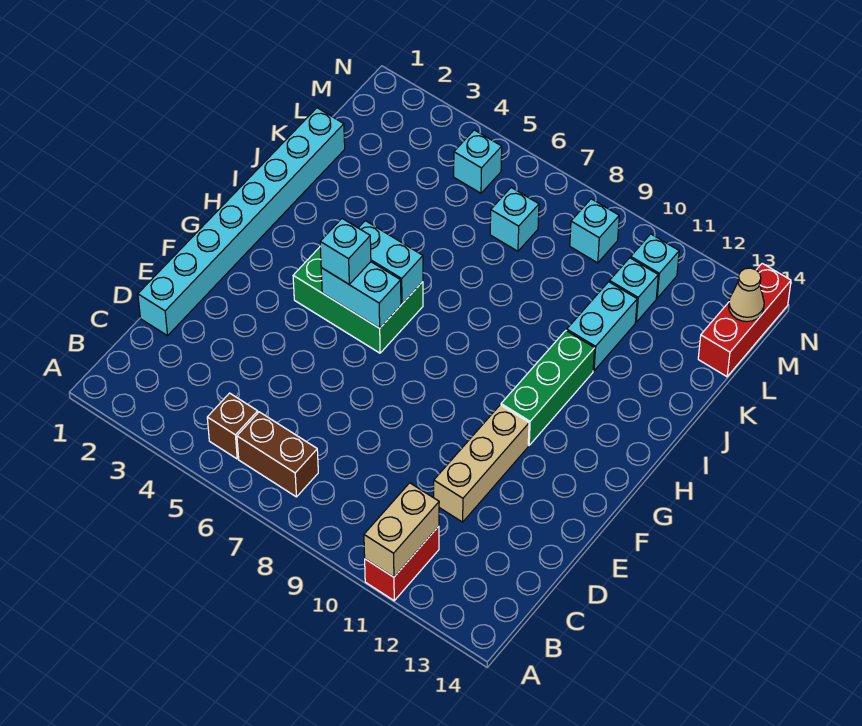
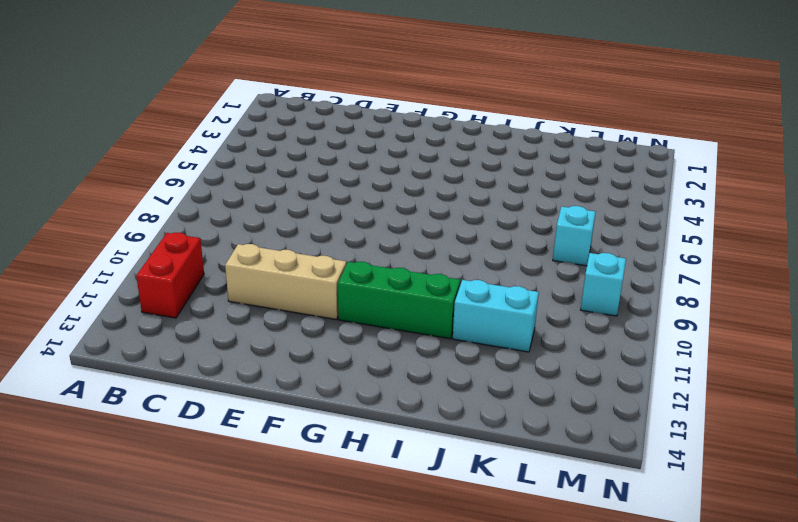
red brick B11:B12 level 1 -> red brick A11:B11 level 1
none -> brown brick B5 level 1
none -> brown brick B6:B7 level 1
none -> cyan brick D1:K1 level 1

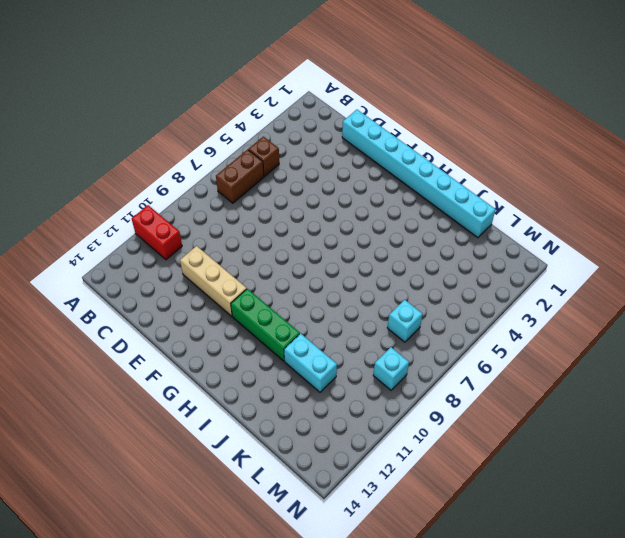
none -> green brick G4:H6 level 1
none -> cyan brick L11 level 1
none -> red brick L14:N14 level 1

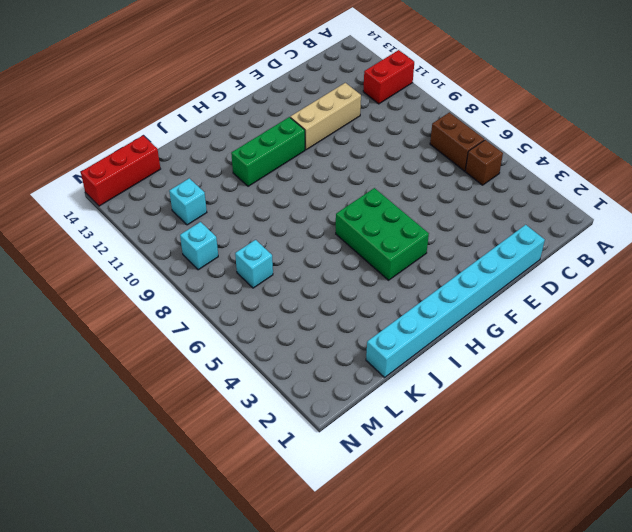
none -> cyan brick J11:K11 level 1
none -> cyan brick M5 level 1
none -> cyan brick M11 level 1

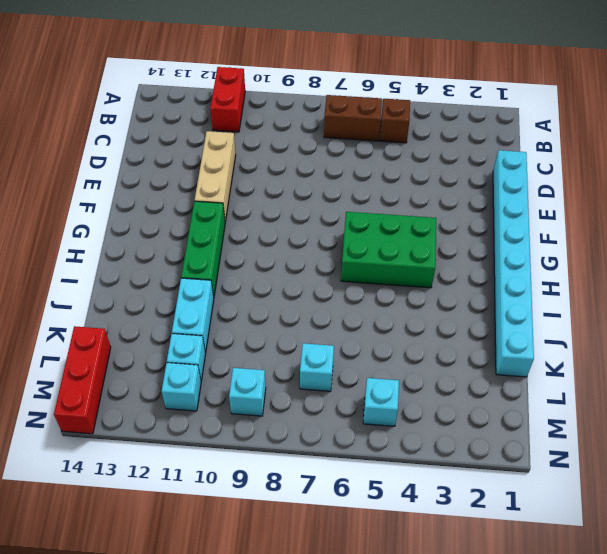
none -> tan brick A11:B11 level 2
none -> cyan brick G5:G6 level 2
none -> cyan brick H5:H6 level 2

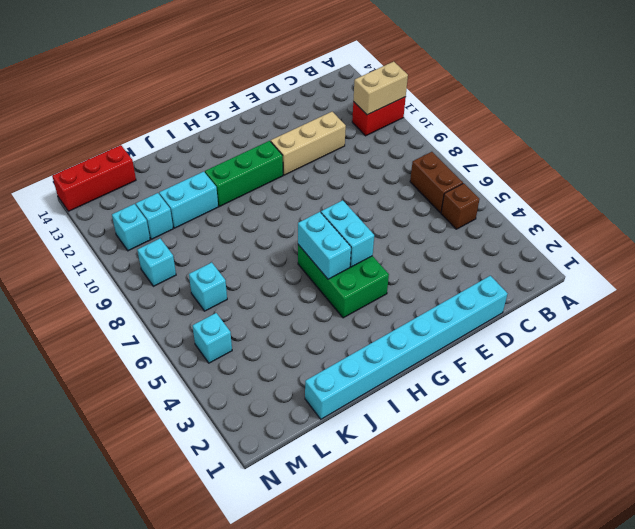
none -> tan cone M14 level 2
none -> cyan brick G5 level 3

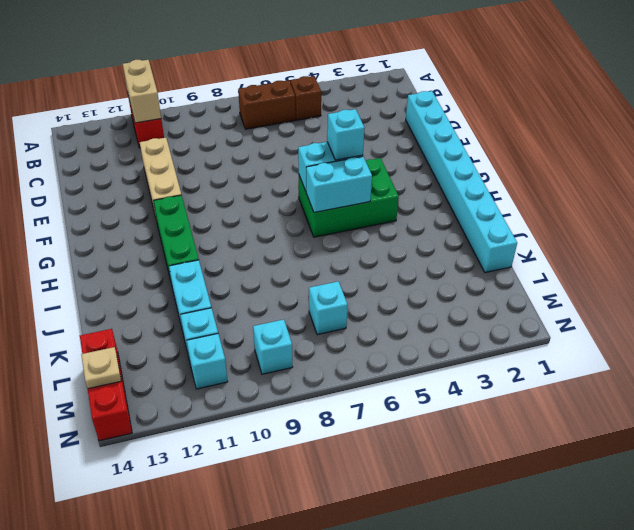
tan plate M14 level 2 -> tan cone M14 level 2
none -> cyan brick M5 level 1

